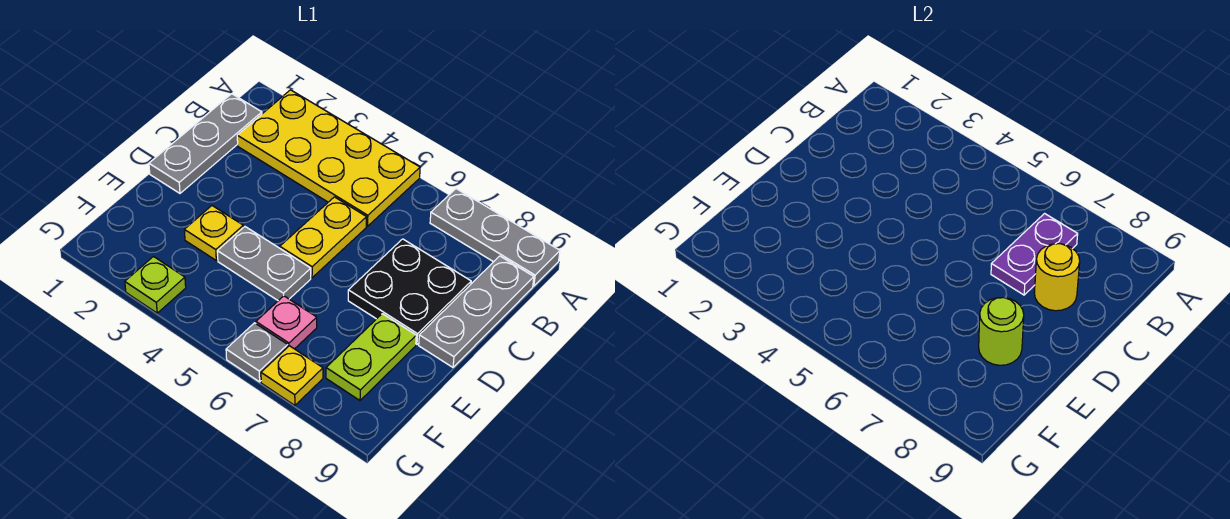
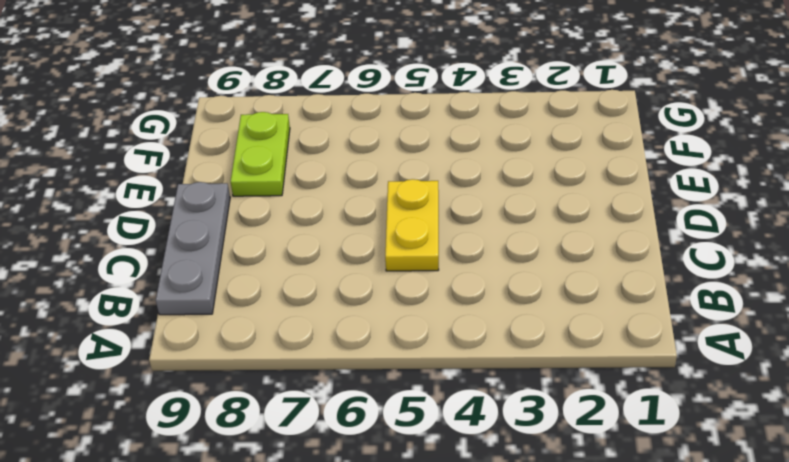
none -> yellow plate A2:B5 level 1
none -> grey plate A7:A9 level 1
none -> grey plate B1:D1 level 1

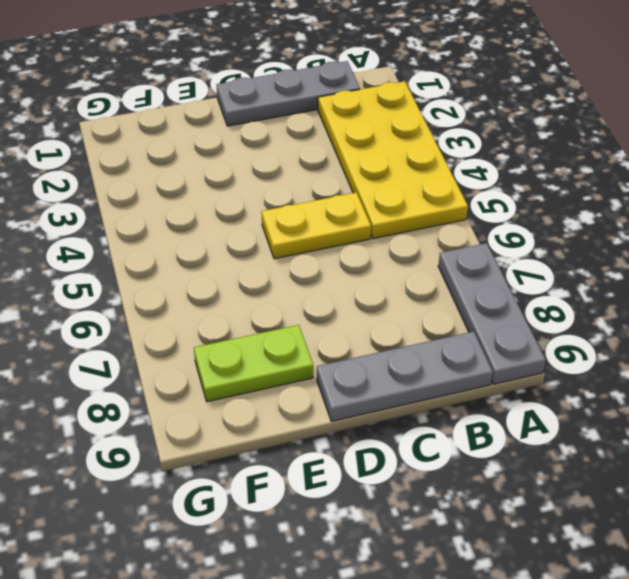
none -> black plate C7:D8 level 1
none -> yellow plate E3 level 1
none -> grey plate E4:E5 level 1

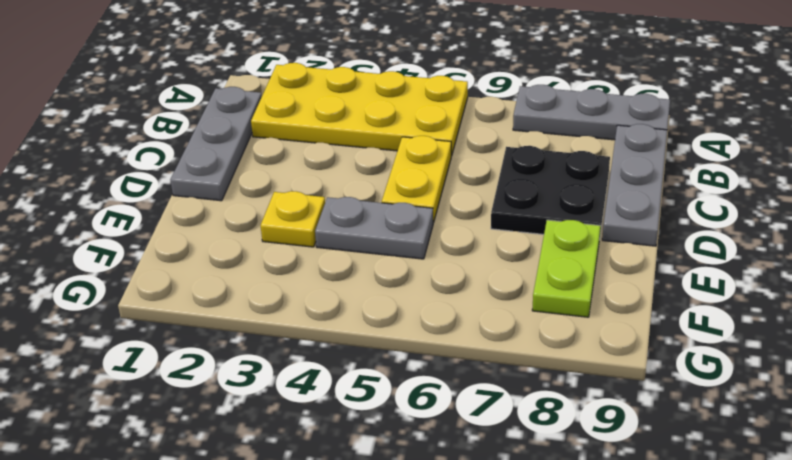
none -> pink plate F6 level 1
none -> lime plate G3 level 1
none -> grey plate G6 level 1

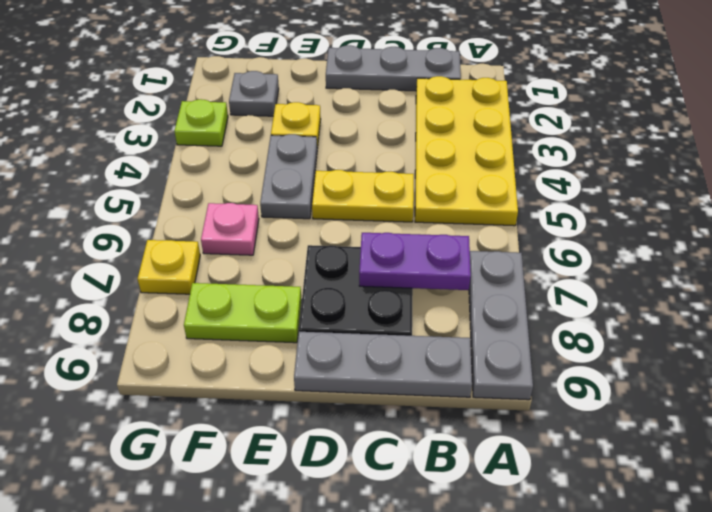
grey plate F2 level 1 -> grey plate G6 level 1
none -> yellow round brick C8 level 2
none -> lime round brick E8 level 2

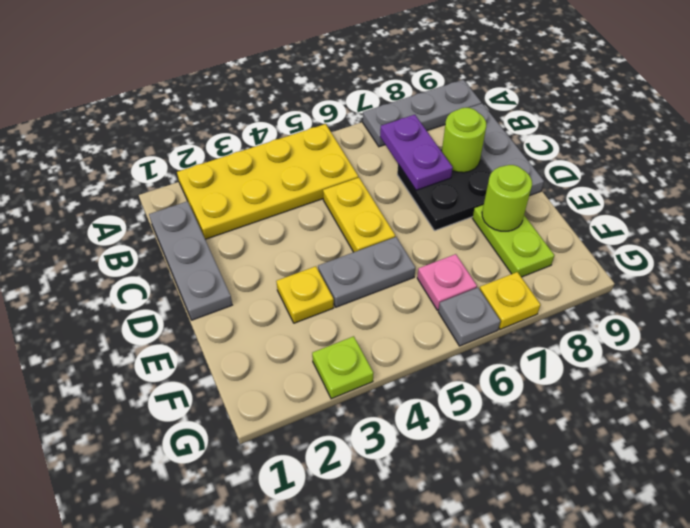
lime round brick C8 level 2 -> yellow round brick C8 level 2

